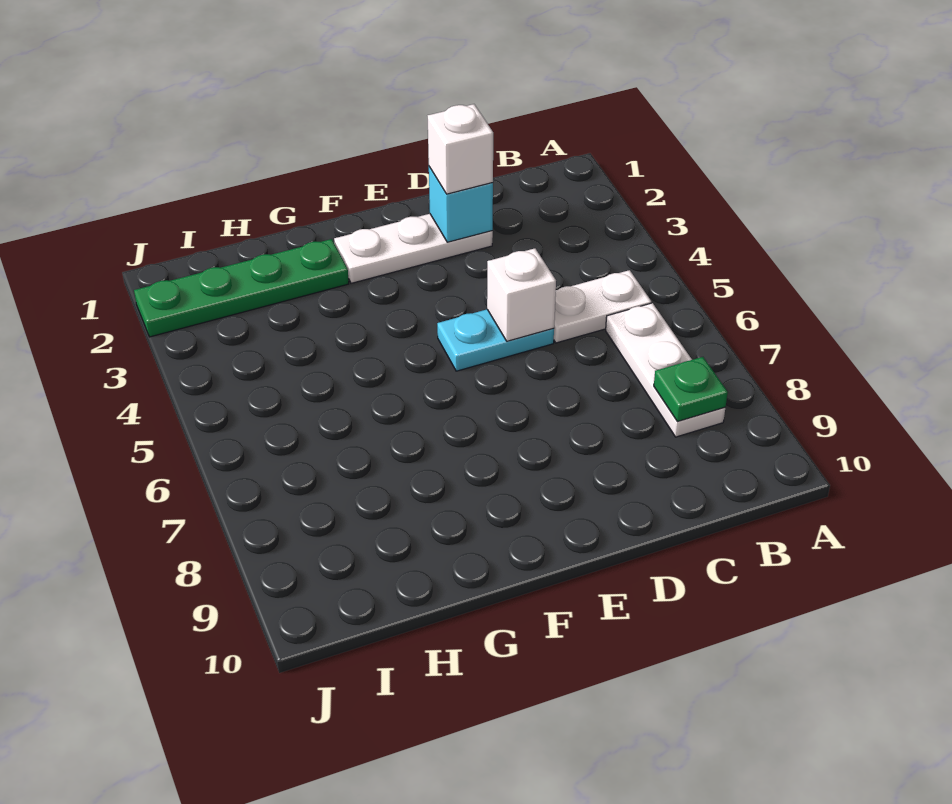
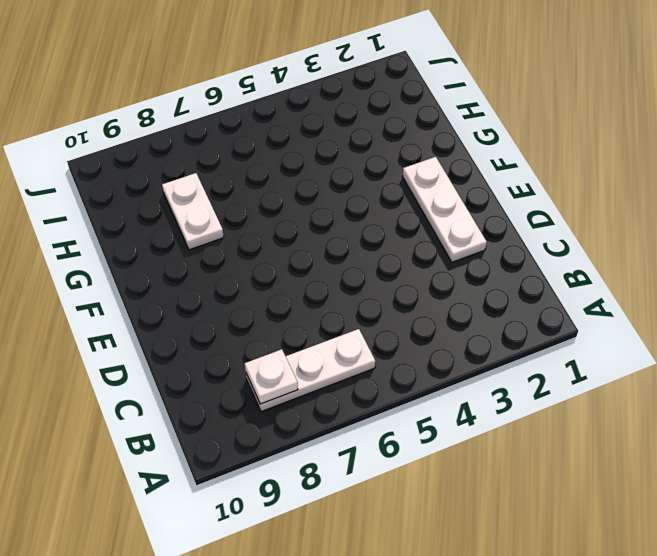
white plate B8 level 2 -> green plate B8 level 2
white plate G8:H8 level 1 -> white plate B5:C5 level 1
none -> cyan plate D5:E5 level 1
none -> green plate G2:J2 level 1

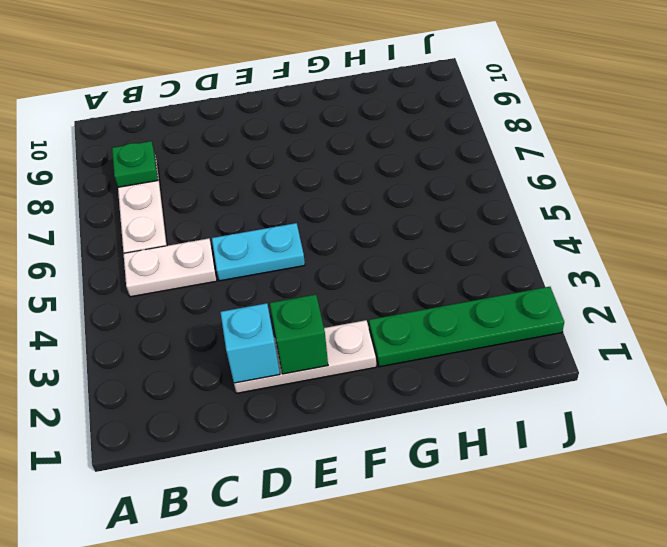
green brick E2 level 2 -> none
none -> white brick D5 level 2
none -> white brick D2 level 3

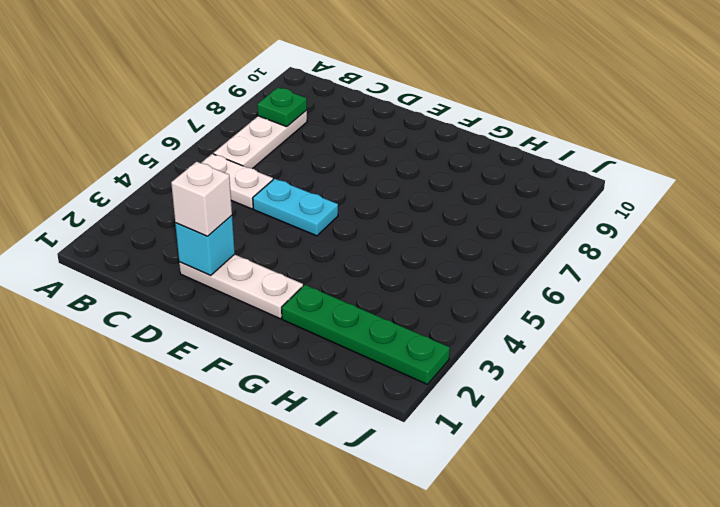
none -> white brick D5 level 2

